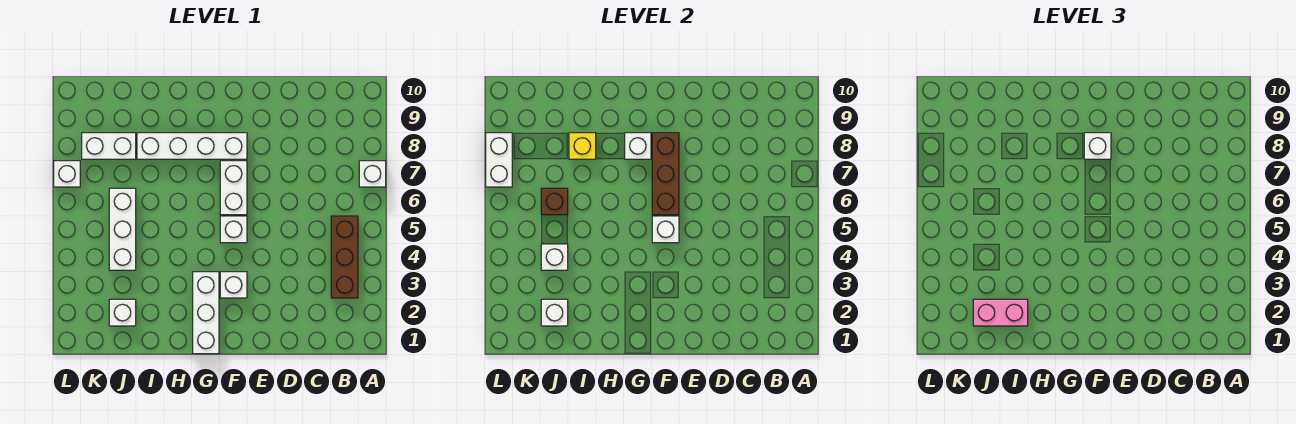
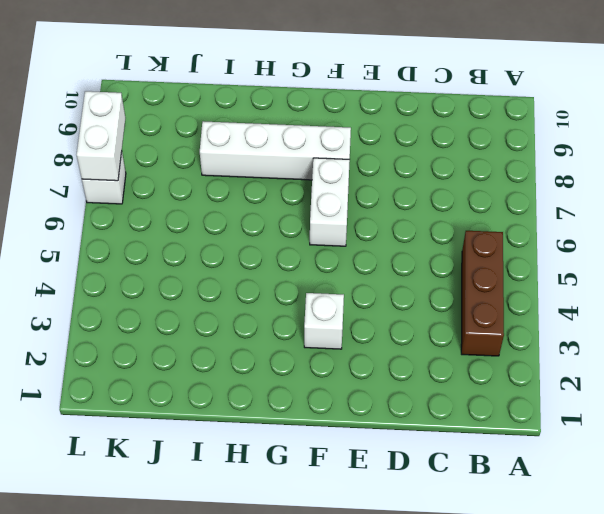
none -> white brick A7 level 1
none -> white brick F5 level 1
none -> white brick G1:G3 level 1

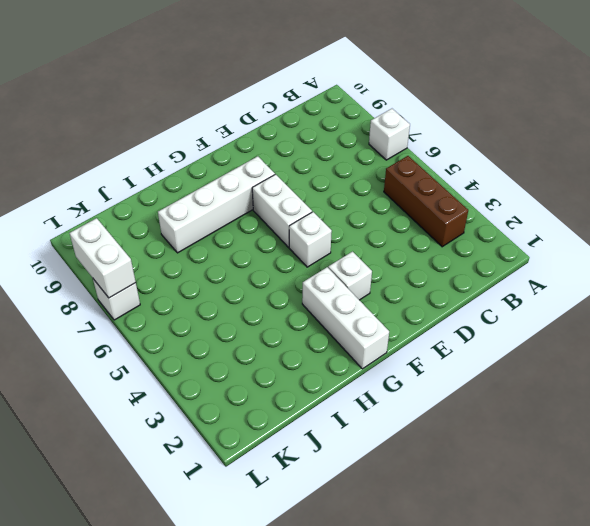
none -> white brick J2 level 1
none -> white brick J4:J6 level 1
none -> white brick J8:K8 level 1

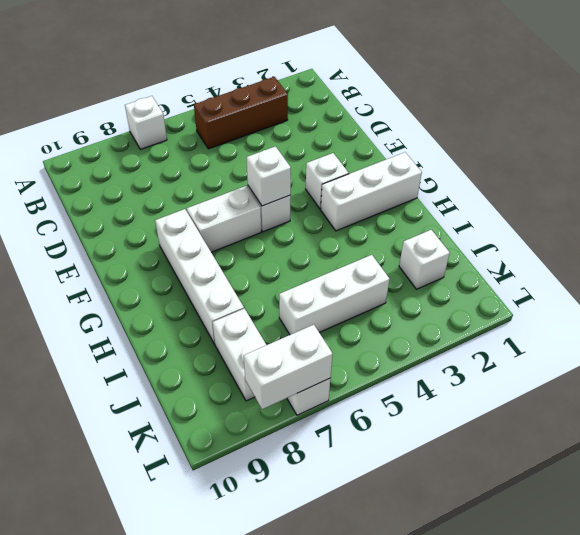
none -> brown brick F6:F8 level 2
none -> white brick G8 level 2
none -> yellow brick I8 level 2

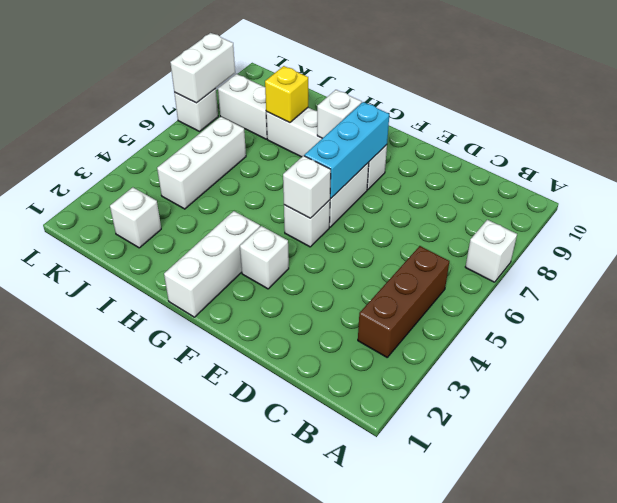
cyan brick F6:F8 level 2 -> brown brick F6:F8 level 2
none -> white brick J2 level 2
none -> white brick J4 level 2
none -> brown brick J6 level 2

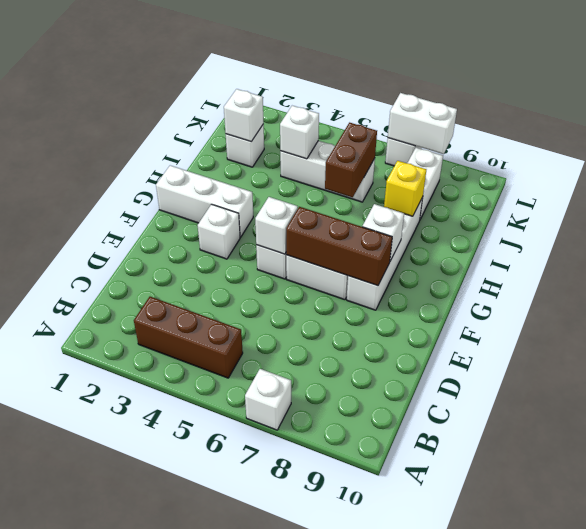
brown brick I6:J6 level 2 -> brown brick J6 level 2
none -> white brick F8 level 3
none -> pink brick I2:J2 level 3

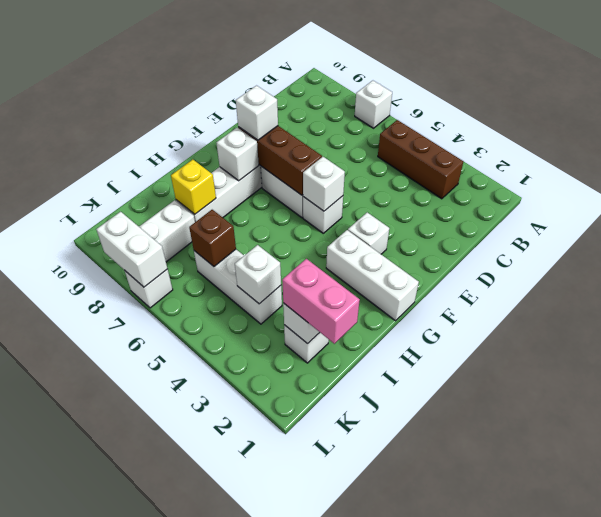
pink brick J1:J2 level 3 -> pink brick I2:J2 level 3

